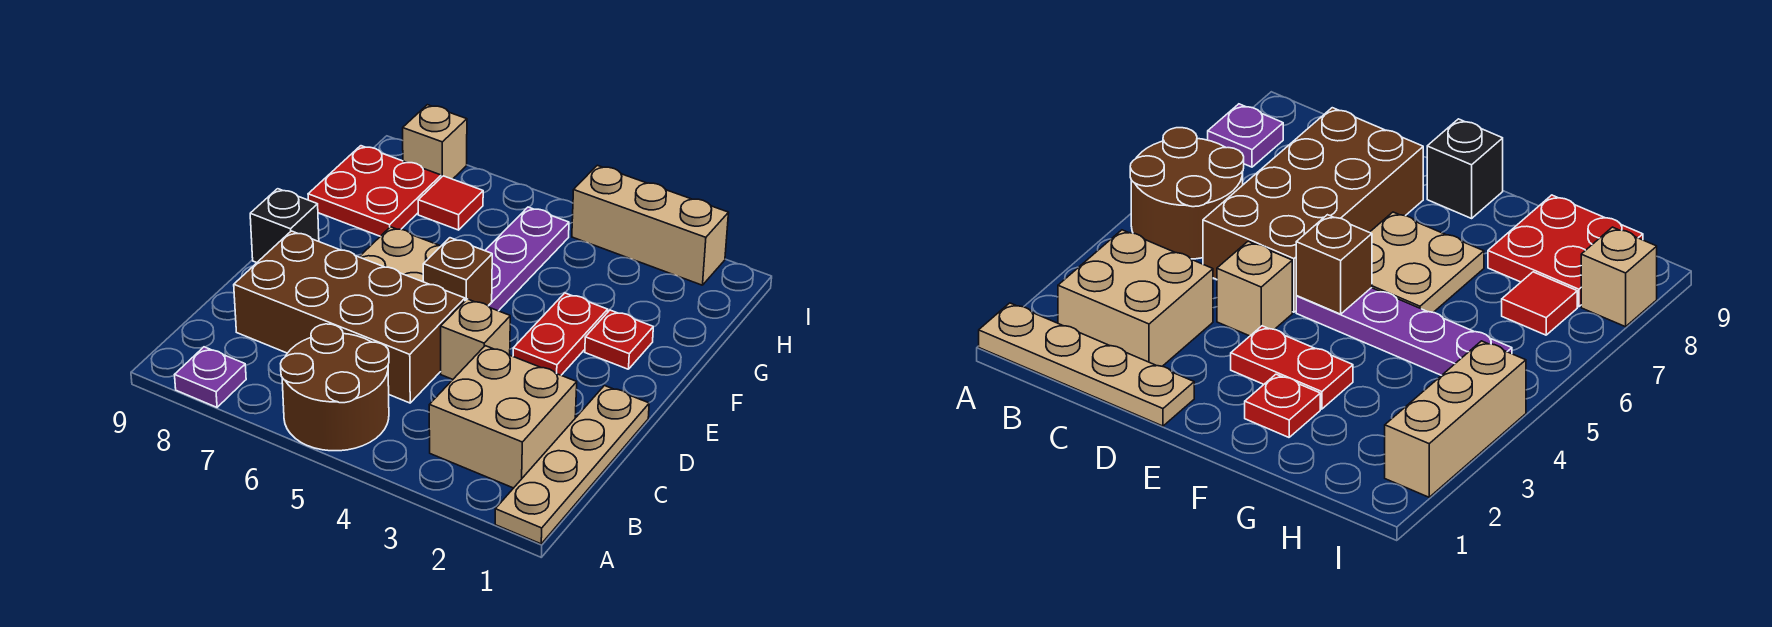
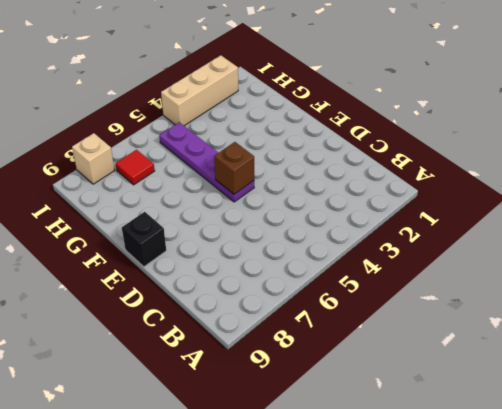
none -> tan plate A1:D1 level 1
none -> brown round brick A5:B6 level 1
none -> purple plate A8 level 1

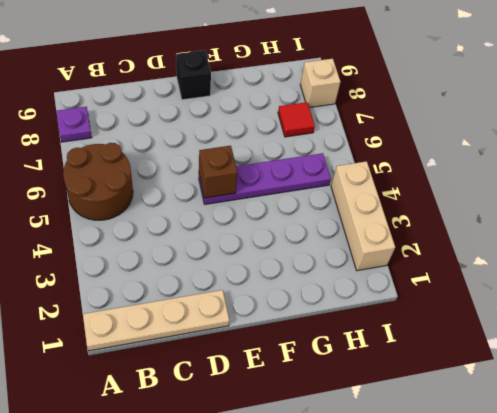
none -> tan brick B2:C3 level 1
none -> brown brick C5:D8 level 1
none -> tan brick D4 level 1

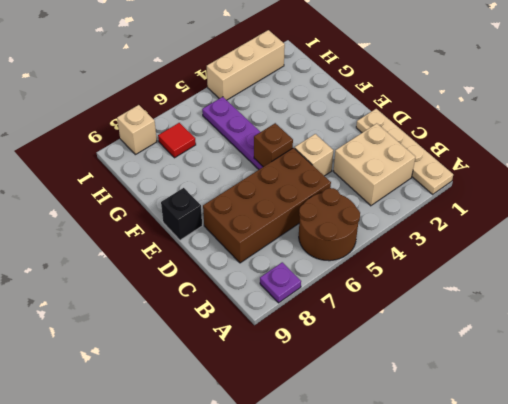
none -> red plate E3:F3 level 1
none -> tan plate E6:F7 level 1
none -> red plate F2 level 1

